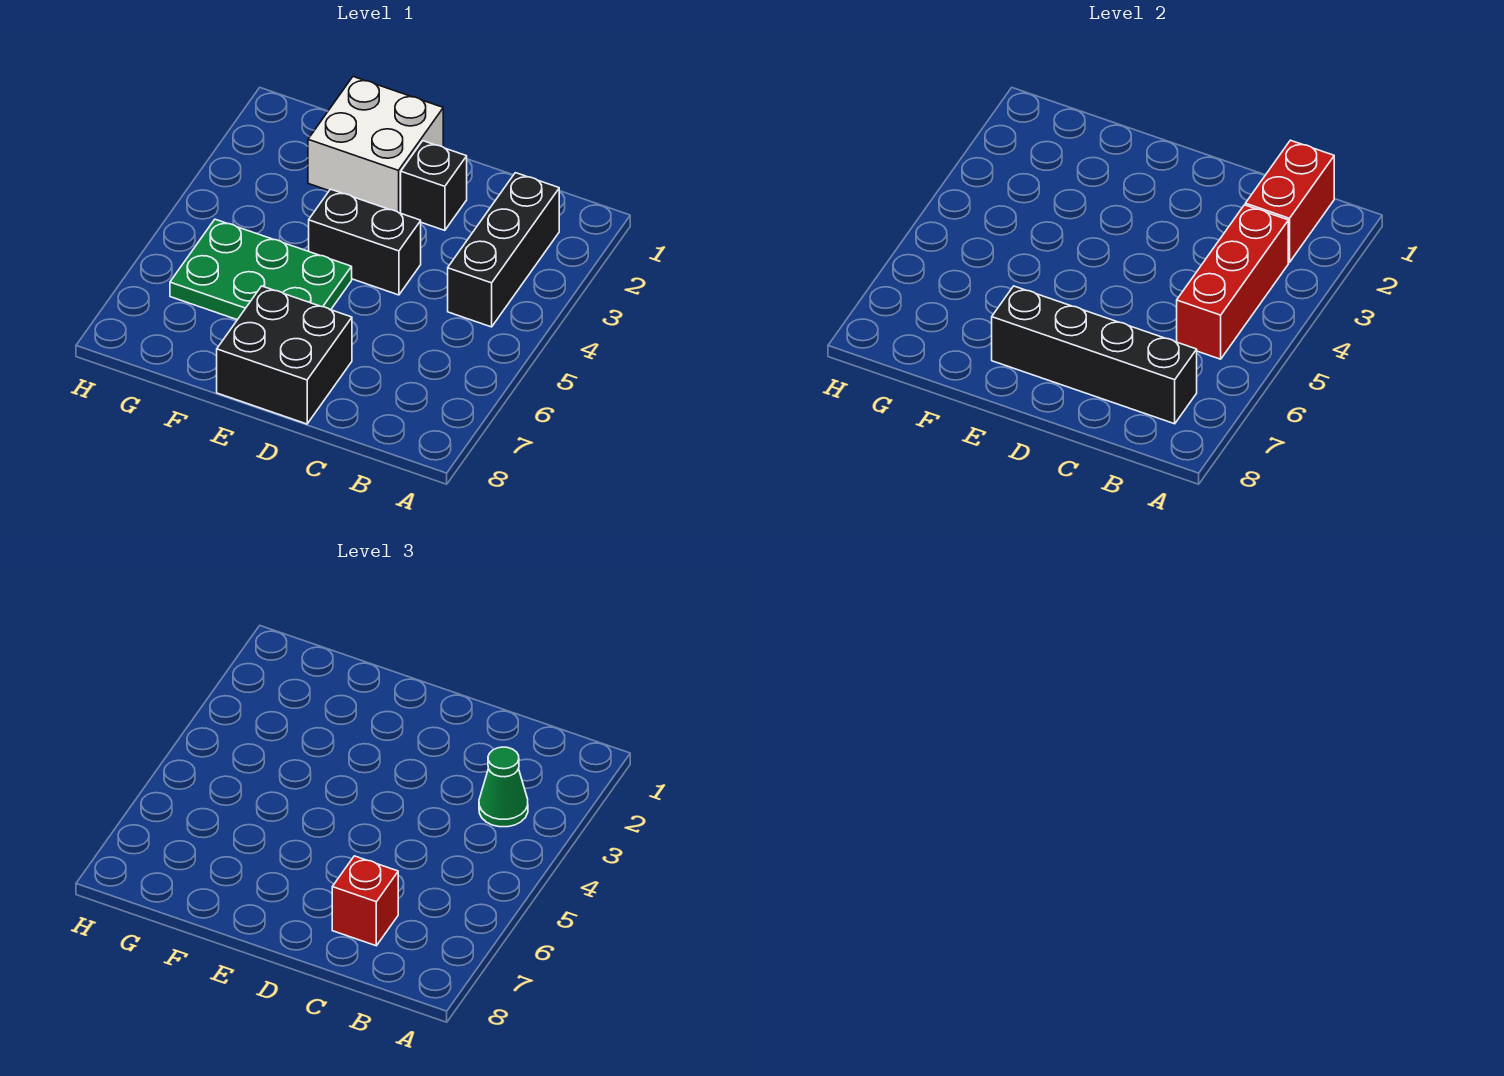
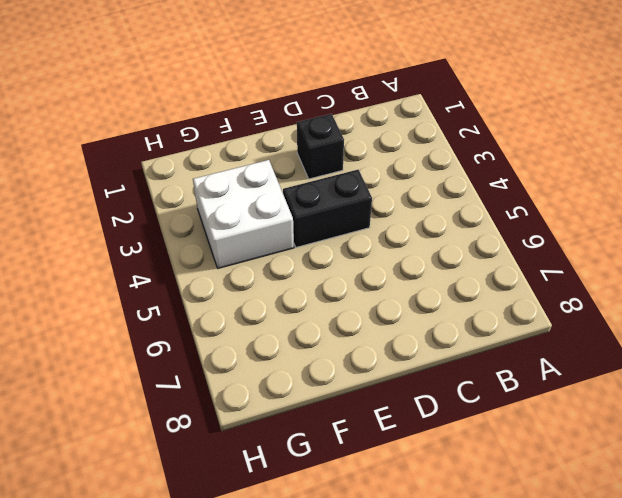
white brick F3:G4 level 1 -> white brick E1:F2 level 1
none -> black brick B2:B4 level 1
none -> black brick D7:E8 level 1

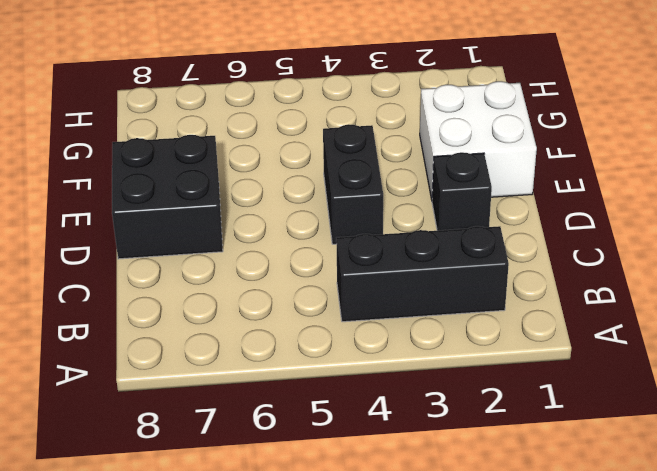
none -> green plate E5:G6 level 1
none -> red brick B1:B2 level 2

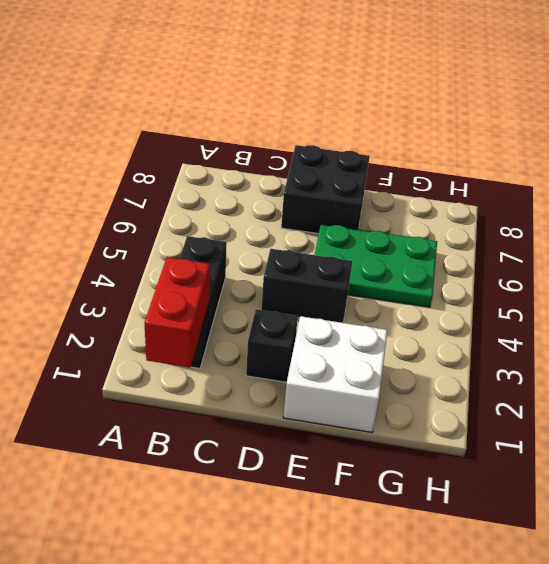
none -> red brick B3:B5 level 2
none -> black brick B7:E7 level 2

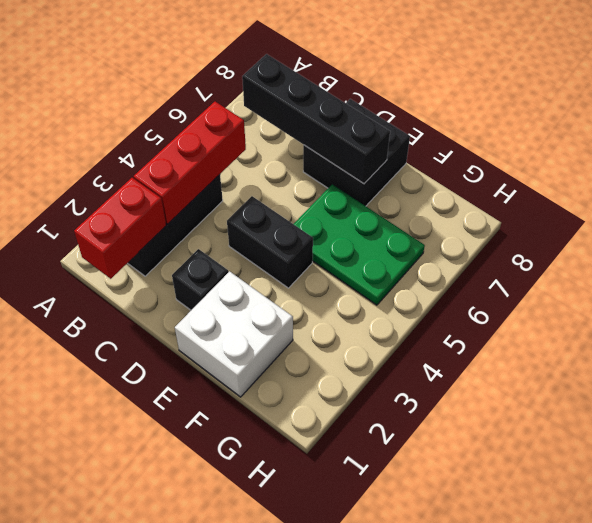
none -> green cone B3 level 3
none -> red brick C7 level 3

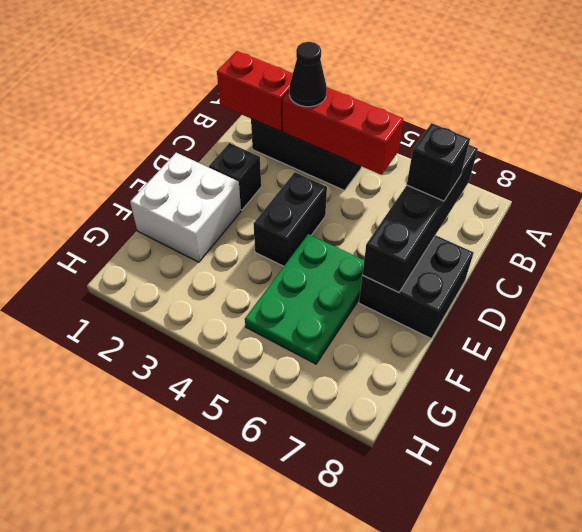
black cone B3 level 3 -> green cone B3 level 3
black brick C7 level 3 -> red brick C7 level 3

